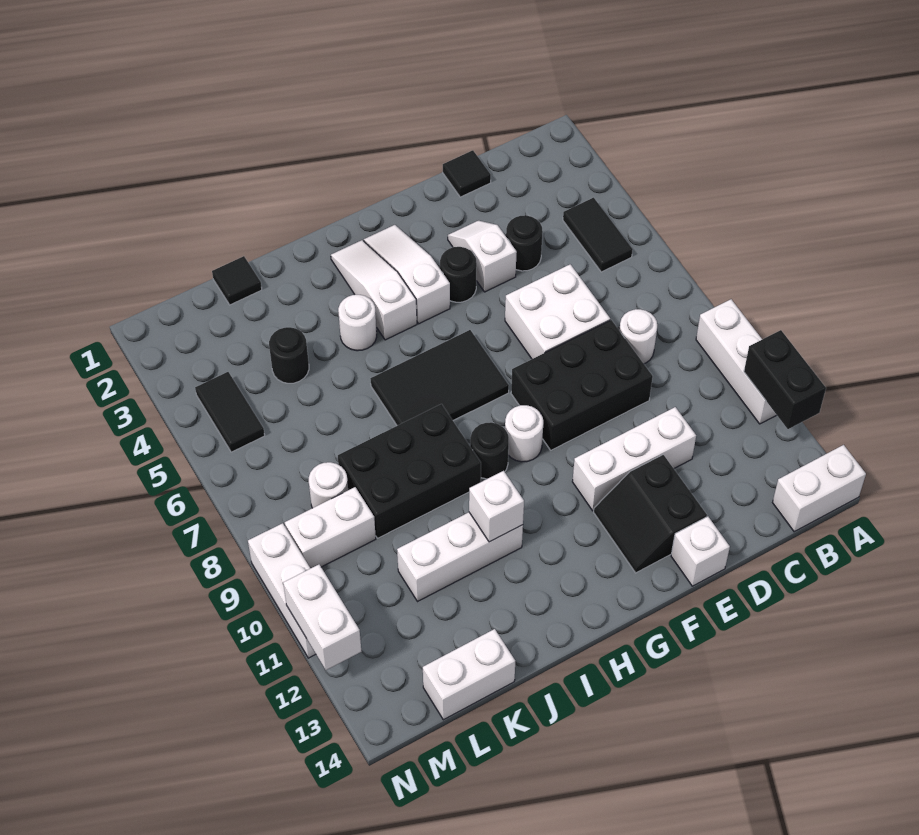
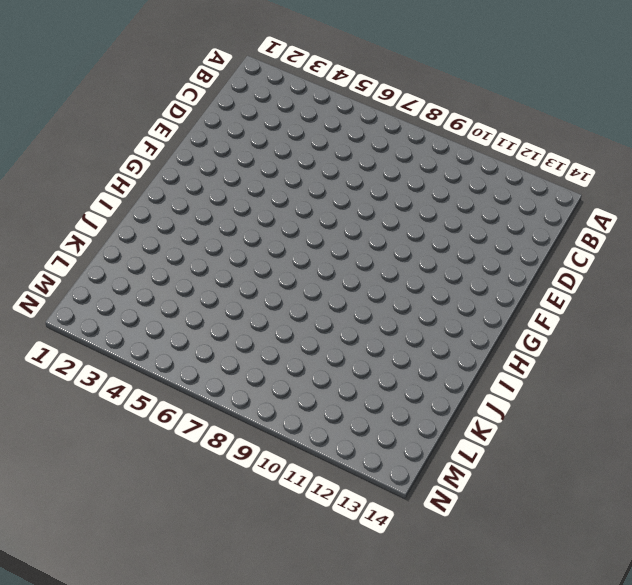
none -> white brick A9:A11 level 1
none -> white brick A14:B14 level 1
none -> black tile B4:B5 level 1
none -> white round brick C8 level 1

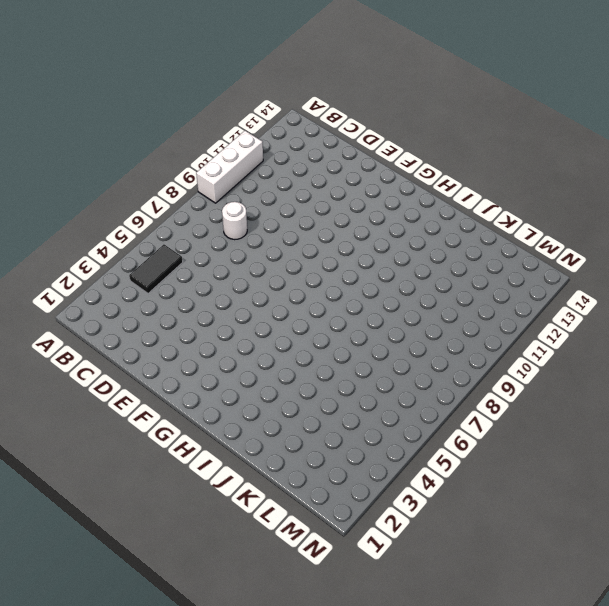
none -> white brick A14:B14 level 1
none -> black tile D1 level 1
none -> black round brick D4 level 1
none -> white brick D6:E7 level 1

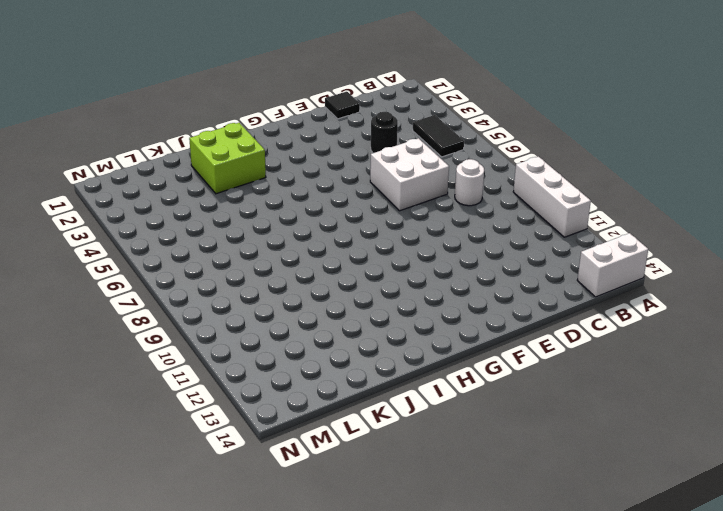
lime brick I2:J3 level 1 -> none
none -> black brick D8:F9 level 1
none -> white brick D11:F11 level 1
none -> white slope E3:E4 level 1 top 4
none -> black slope E12:F13 level 1 top E

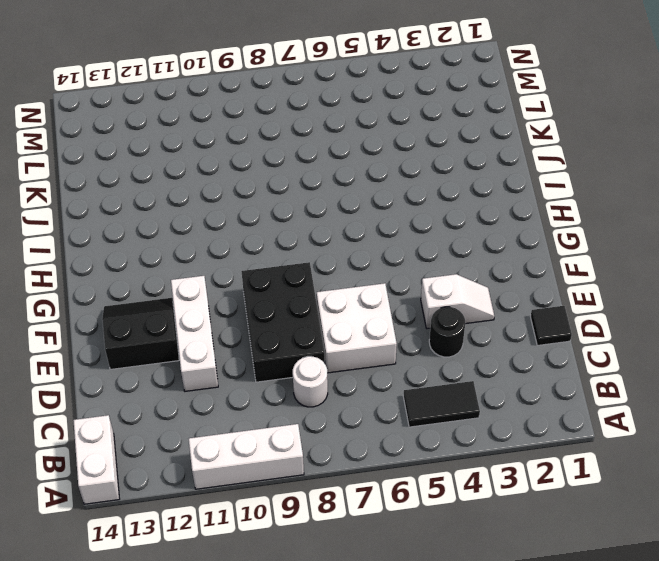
none -> white brick E14 level 1
none -> black round brick F4 level 1
none -> white slope G2:G4 level 1 top 4
none -> black tile G6:I7 level 1

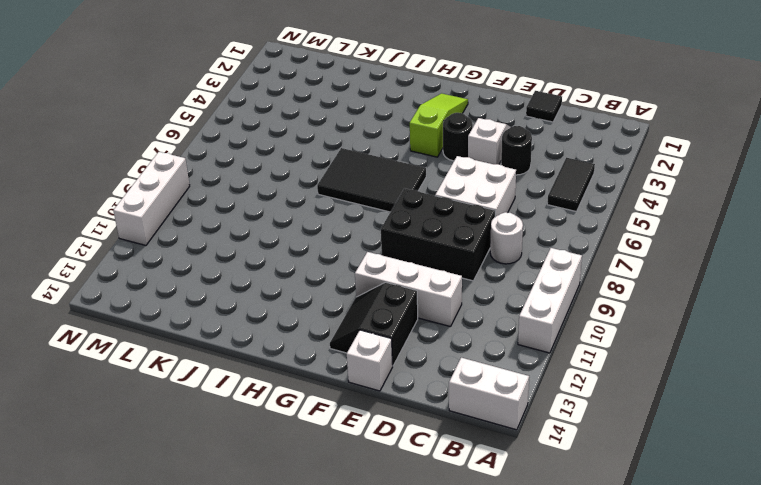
lime slope G2:G4 level 1 top 4 -> white slope G2:G4 level 1 top 4
none -> white round brick G9 level 1
none -> white slope H2:H4 level 1 top 4
none -> black round brick H9 level 1
none -> white round brick I4 level 1

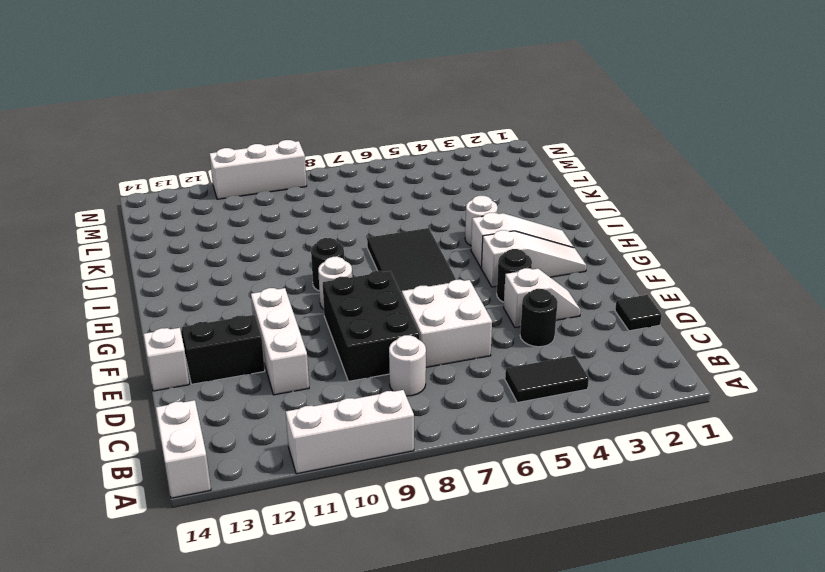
none -> black brick I8:K9 level 1
none -> white brick I11:K11 level 1
none -> black tile K1 level 1
none -> black round brick K4 level 1

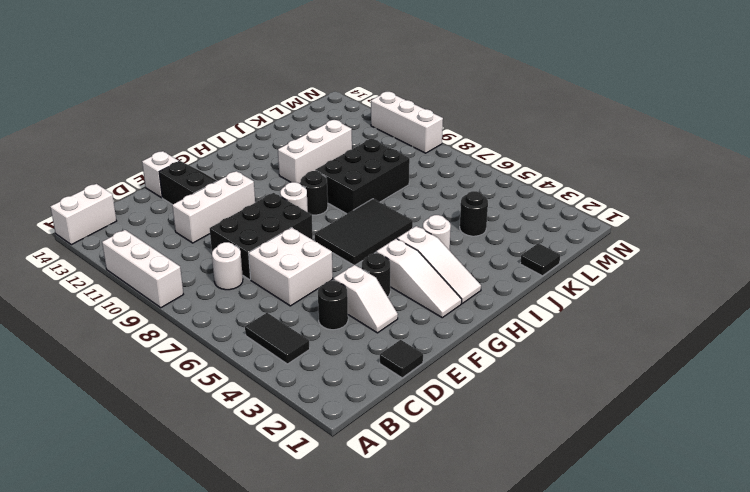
none -> white brick K14:L14 level 1
none -> white round brick L8 level 1
none -> white brick L9:M9 level 1
none -> black tile M4:M5 level 1

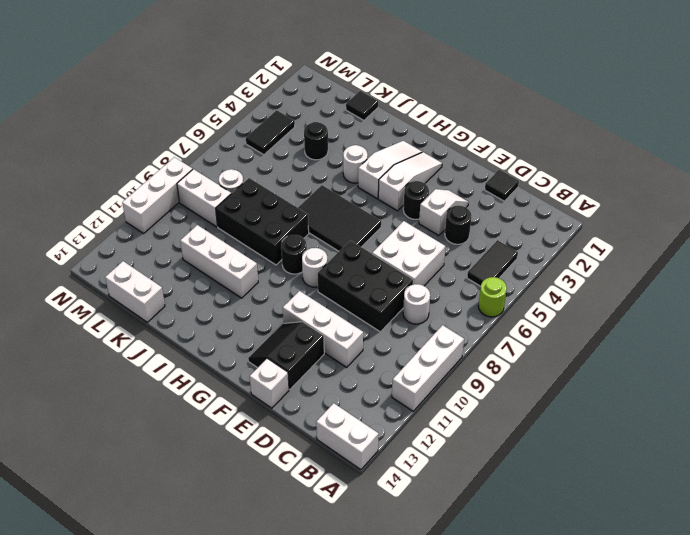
lime round brick A6 level 1 -> none
none -> black brick A11:A12 level 2
none -> white brick I11 level 2
none -> white brick N11:N12 level 2

